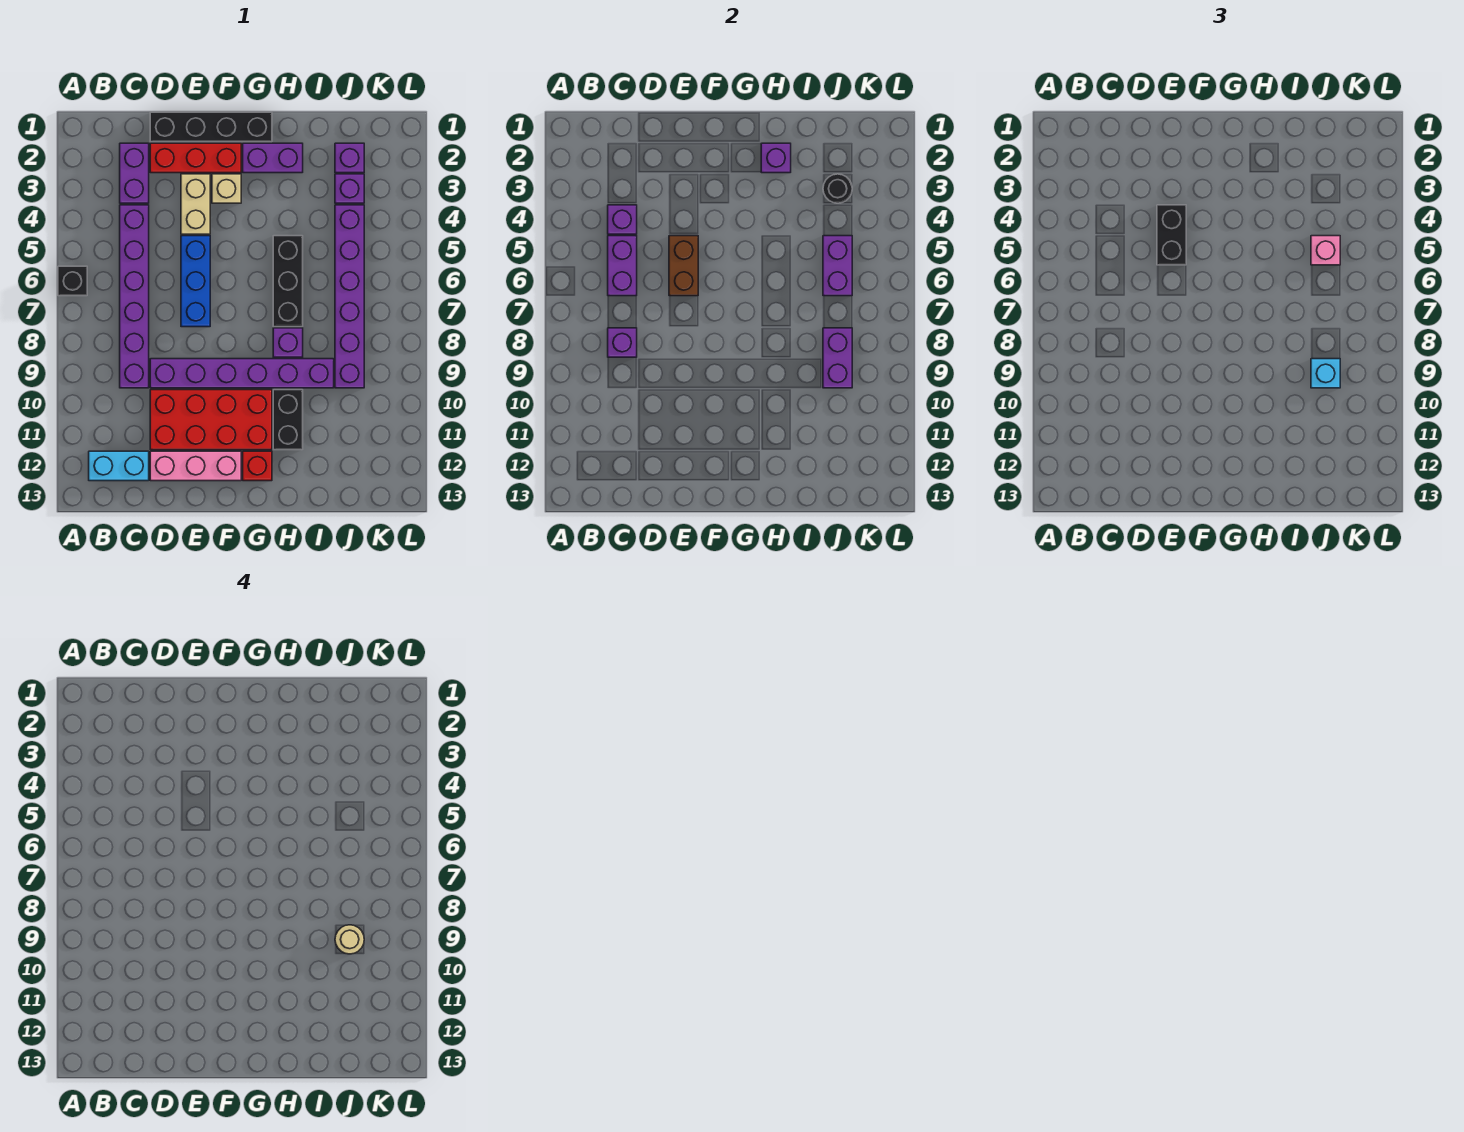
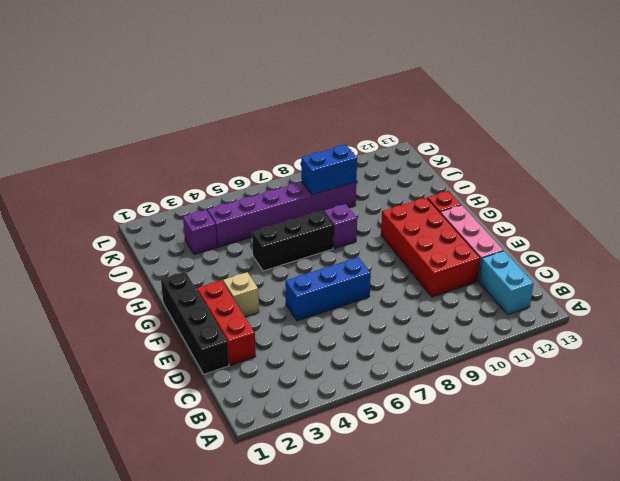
blue brick J8:J9 level 2 -> purple brick J8:J9 level 2
none -> black brick A6 level 1
none -> purple brick C2:C3 level 1
none -> purple brick C4:C9 level 1
none -> purple brick D9:I9 level 1

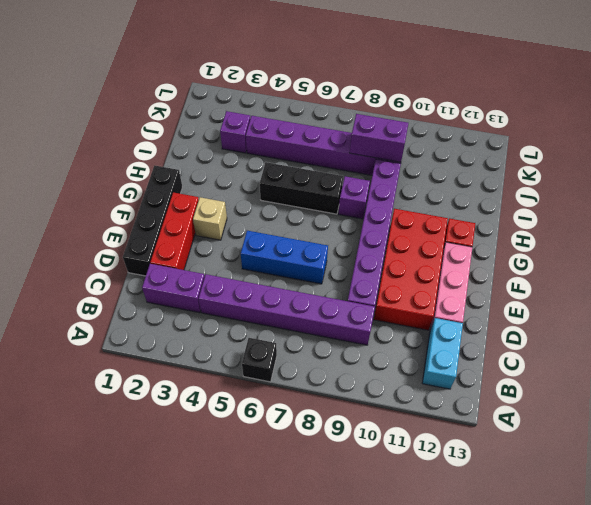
none -> tan brick E3:E4 level 1
none -> purple brick G2:H2 level 1
none -> black brick H10:H11 level 1
none -> purple brick J2 level 1

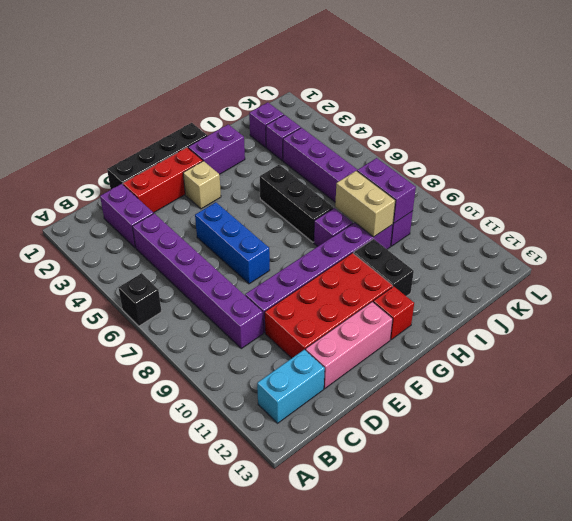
tan brick I8:I9 level 2 -> tan brick E3:E4 level 1
none -> purple brick C4 level 2
none -> purple brick C5:C6 level 2
none -> purple brick C8 level 2
none -> brown brick E5:E6 level 2

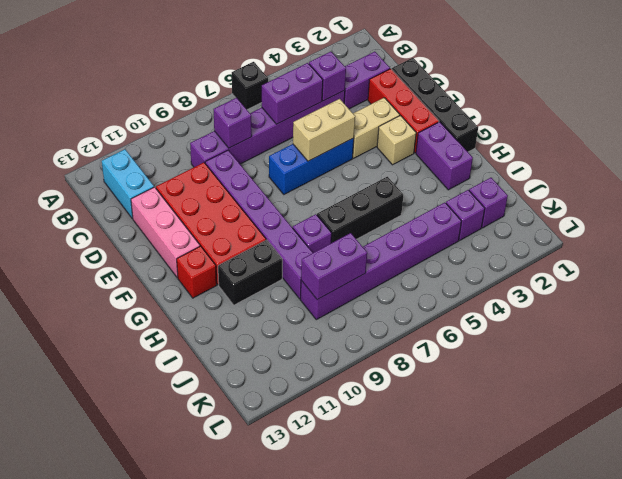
tan brick E5:E6 level 2 -> brown brick E5:E6 level 2
none -> purple brick H2 level 2
none -> black round brick J3 level 2
none -> purple brick J5:J6 level 2
none -> black brick E4:E5 level 3

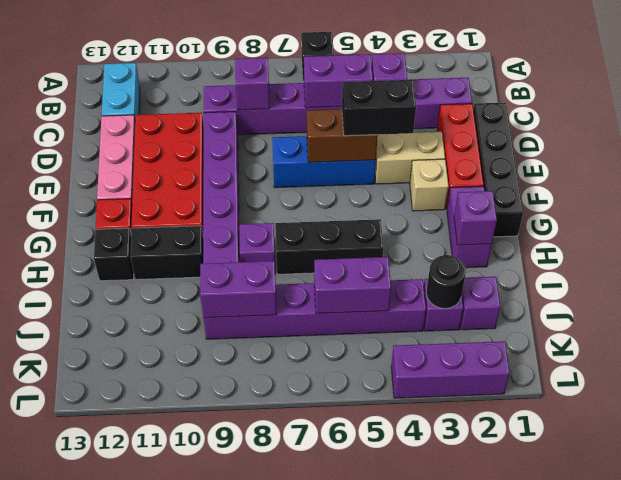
black brick H12 level 1 -> none
purple brick L2:L4 level 1 -> none
none -> pink brick J5 level 3
none -> cyan brick J9 level 3
none -> tan round brick J9 level 4

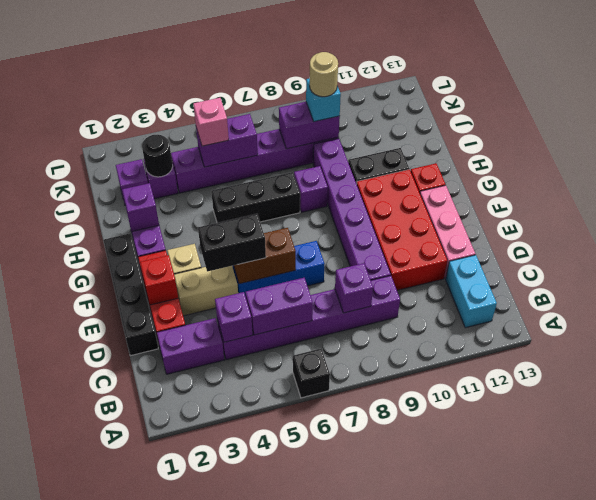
red brick E2 level 2 -> none

